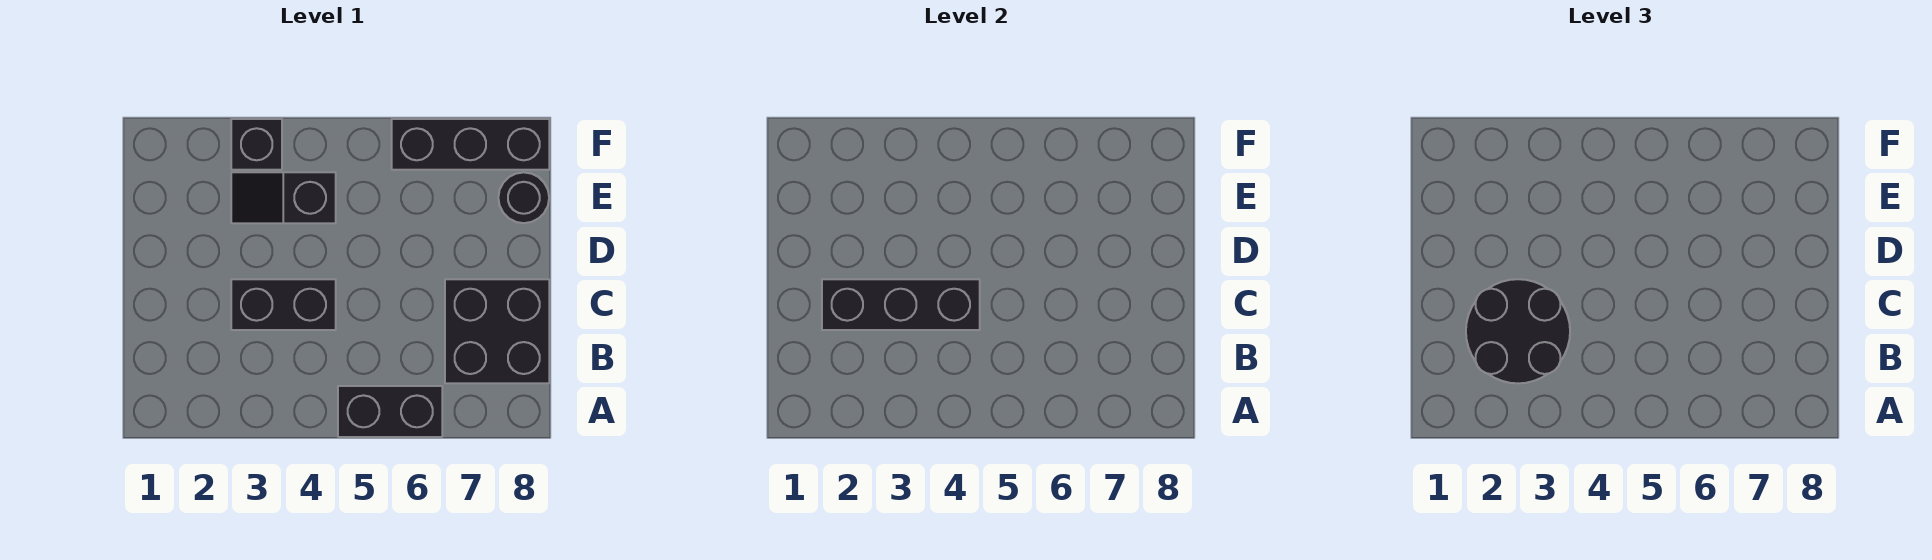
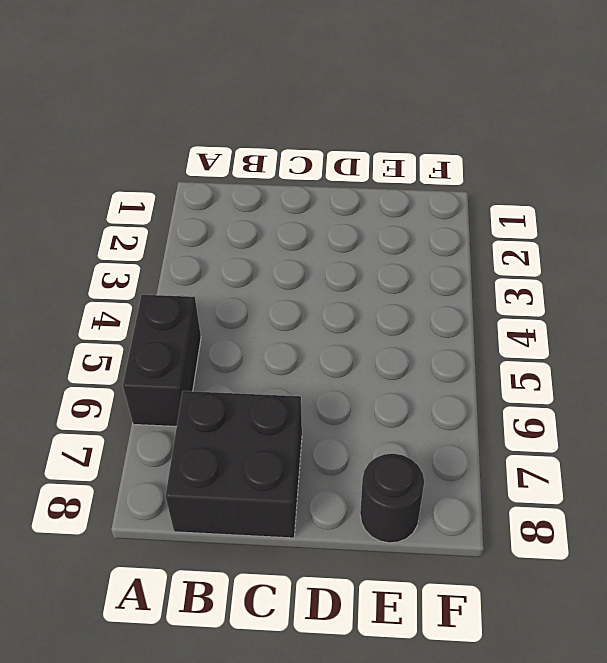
none -> black brick C3:C4 level 1
none -> black slope E3:E4 level 1 top 4

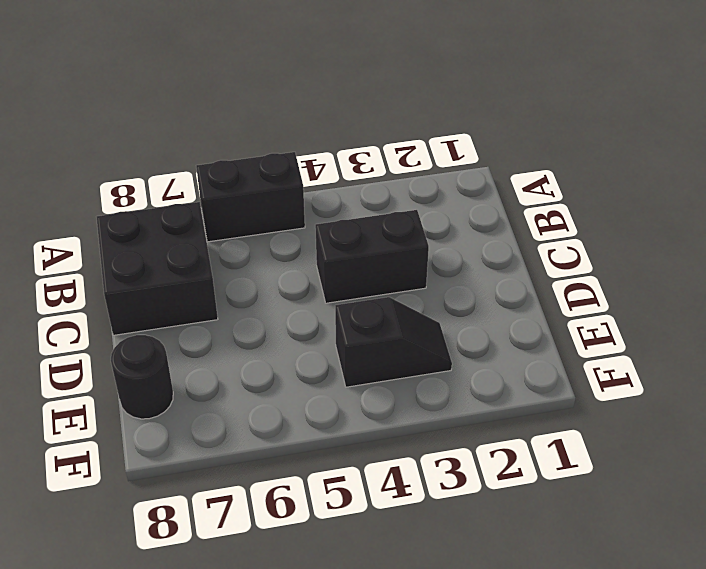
none -> black brick F3 level 1
none -> black brick F6:F8 level 1

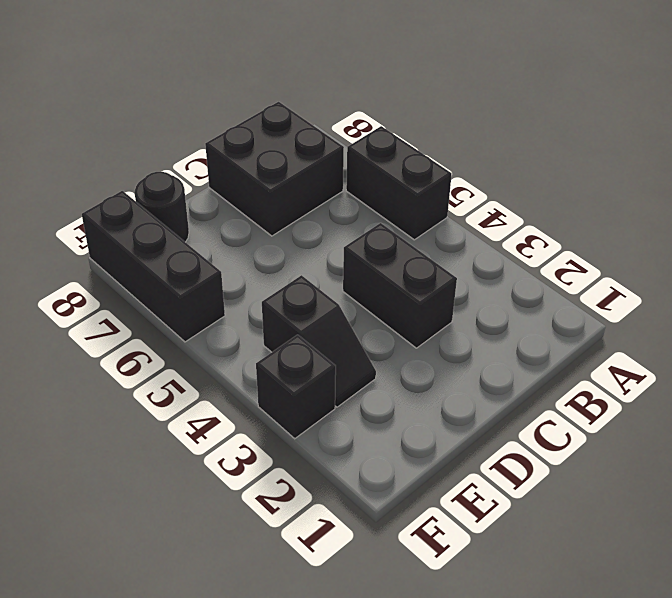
none -> black brick C2:C4 level 2
none -> black round brick B2:C3 level 3

